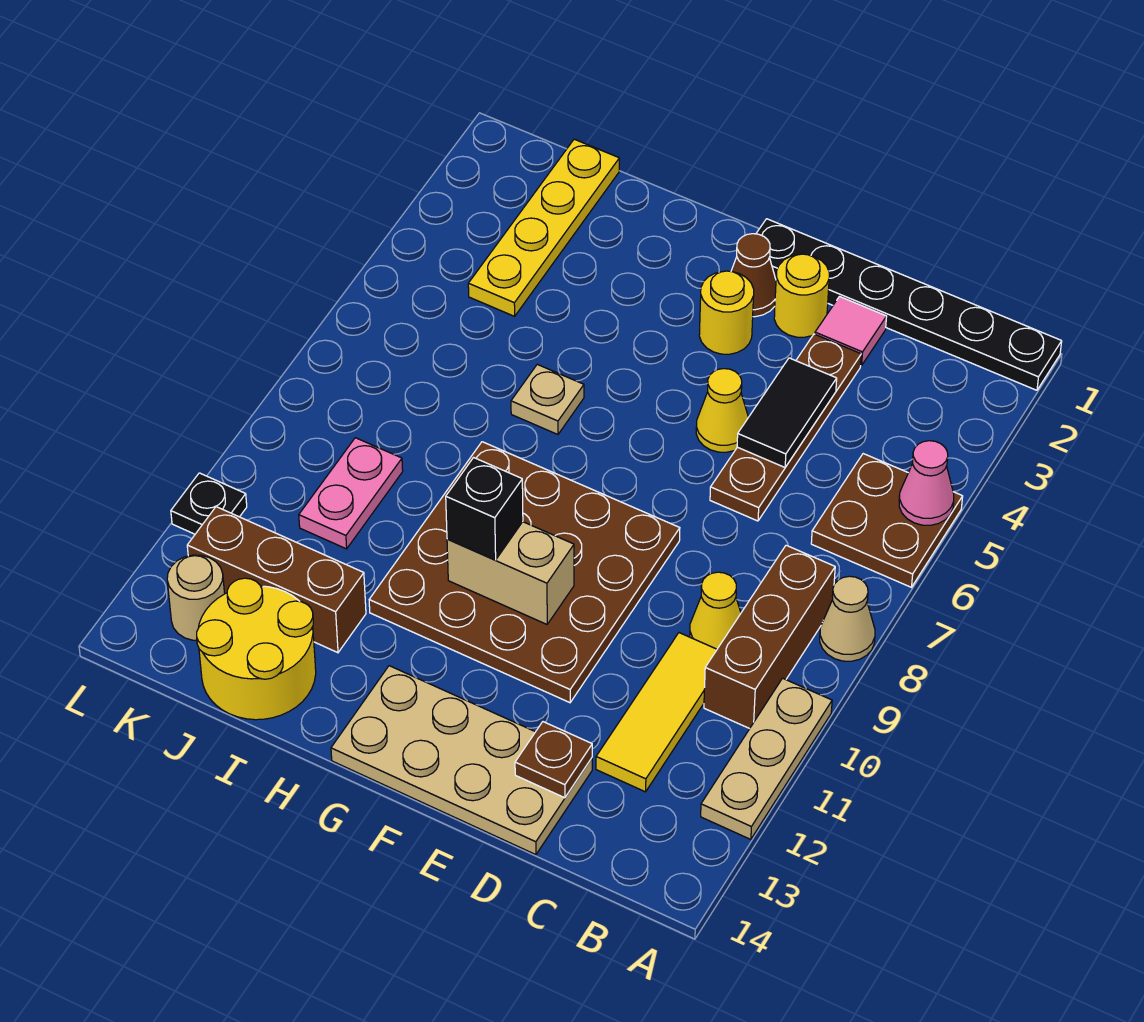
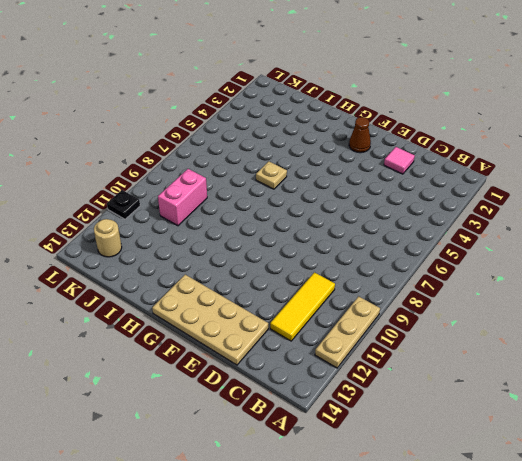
pink brick J9:J10 level 1 -> pink plate J9:J10 level 1
none -> black plate A1:F1 level 1
none -> brown plate A5:B6 level 1
none -> tan cone A8 level 1

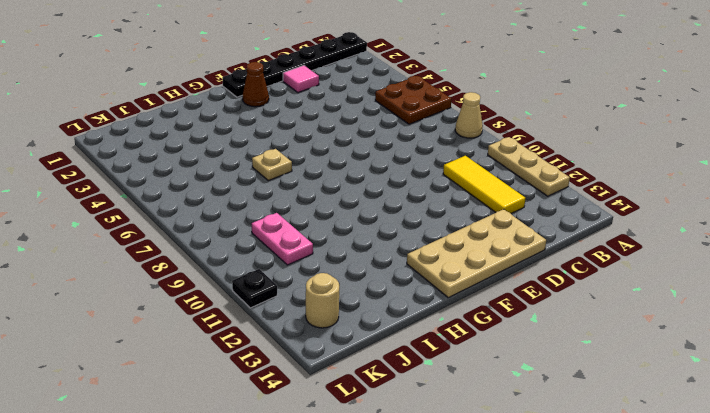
none -> brown brick B8:B10 level 1
none -> yellow cone C9 level 1
none -> brown plate D3:D6 level 1

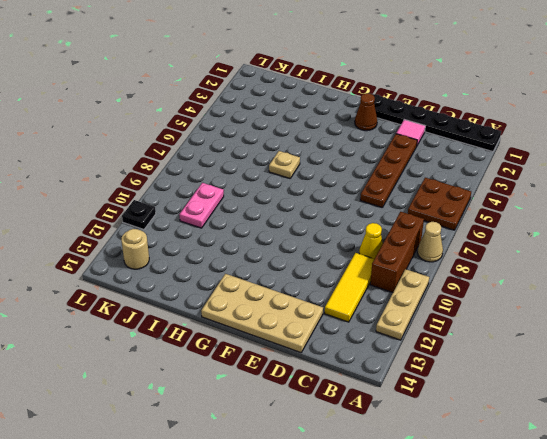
none -> yellow round brick E2 level 1
none -> yellow cone E5 level 1
none -> brown plate E8:H11 level 1

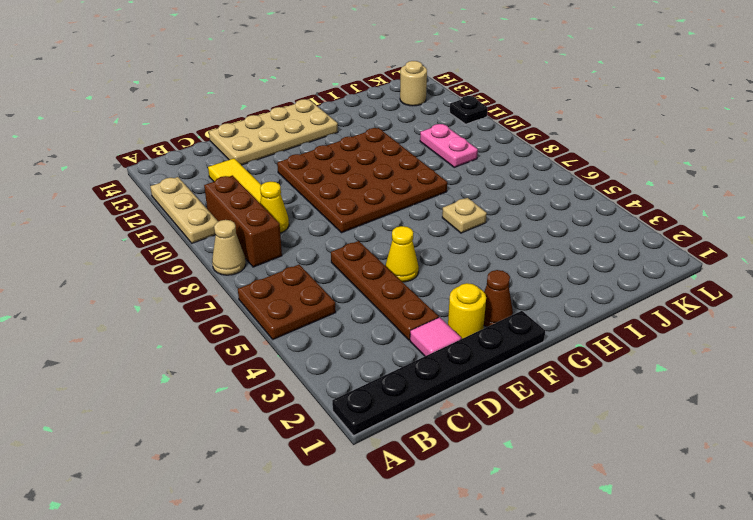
none -> yellow round brick F3 level 1
none -> brown brick I12:K12 level 1
none -> yellow round brick I13:J14 level 1

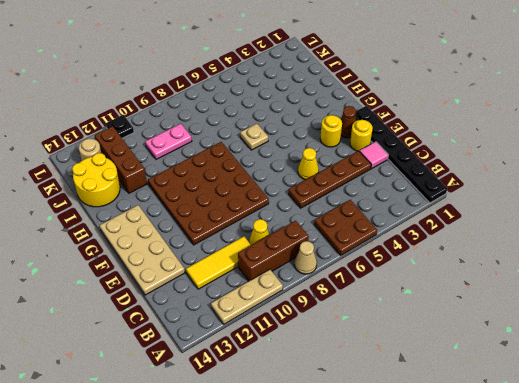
none -> yellow plate J1:J4 level 1
none -> pink cone A5 level 2
none -> black tile D4:D5 level 2

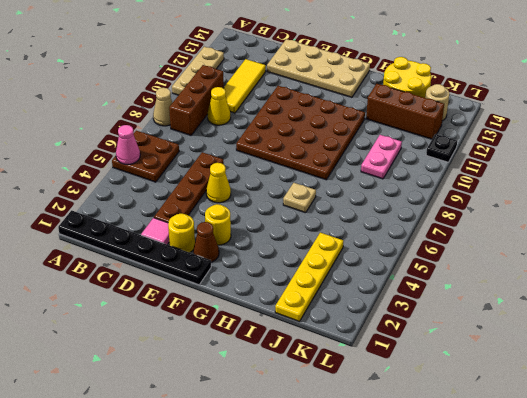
none -> black tile D4:D5 level 2
none -> brown plate D13 level 2
none -> tan brick F10:G10 level 2

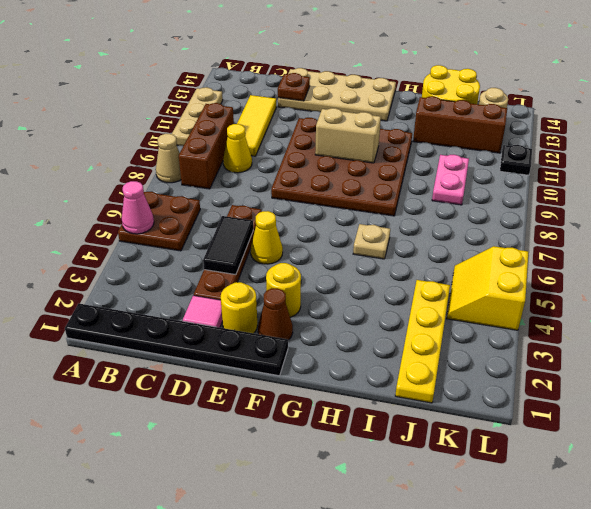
yellow slope K4:L5 level 1 top L -> none
none -> black brick G10 level 3

